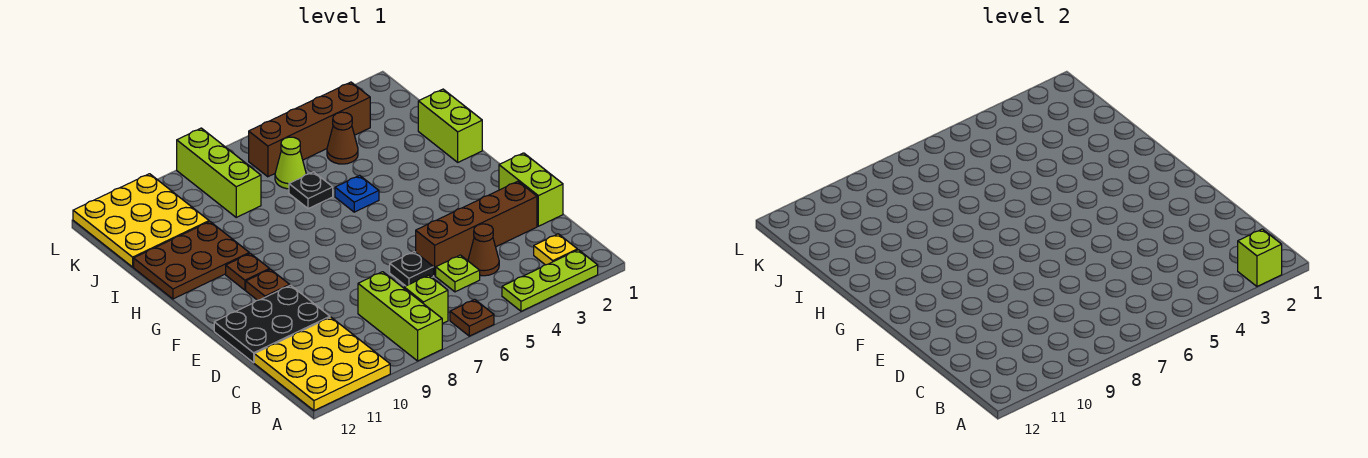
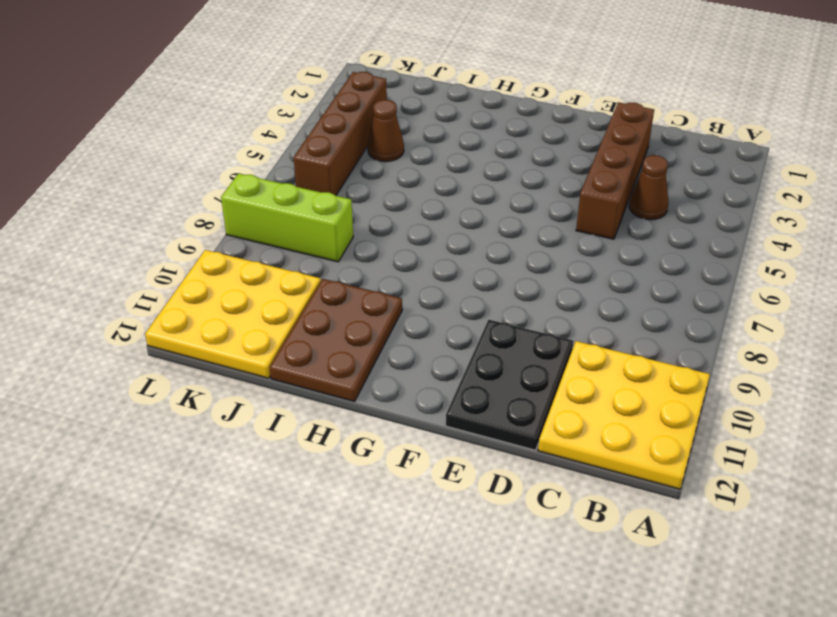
none -> lime plate A2:A4 level 1
none -> brown plate A6 level 1
none -> lime brick A8:C8 level 1

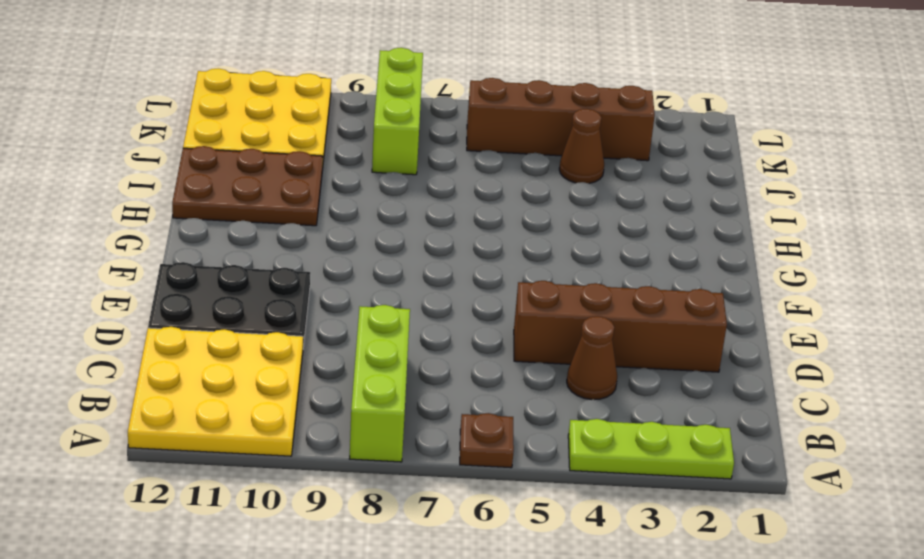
none -> yellow plate B2 level 1
none -> lime brick B7 level 1
none -> lime plate C5 level 1

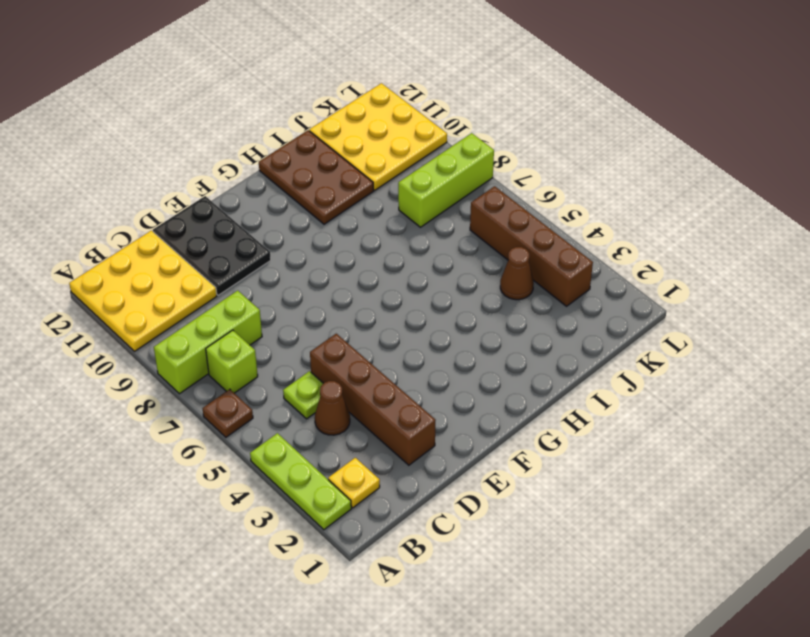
none -> lime brick D1:E1 level 1
none -> black plate D6 level 1
none -> brown plate F10 level 1

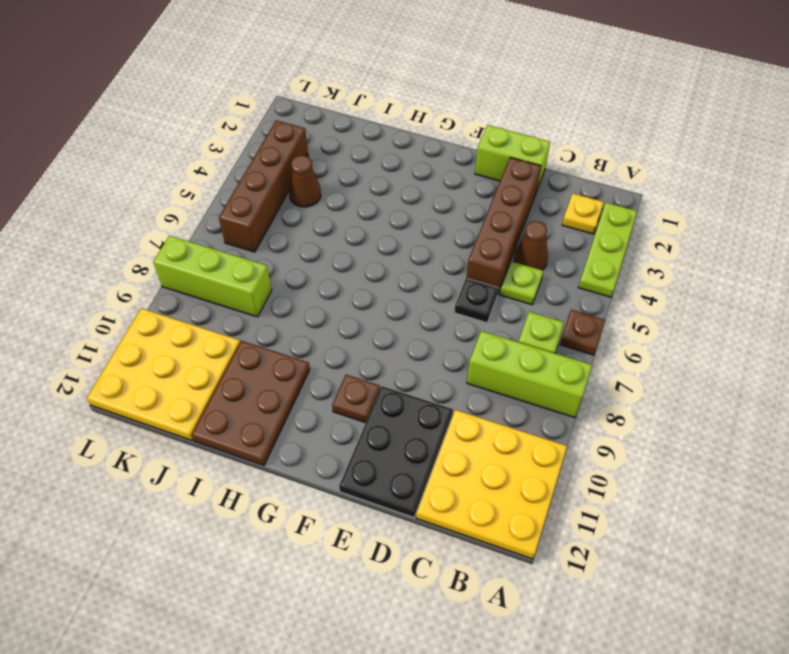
none -> brown plate G10 level 1
none -> lime brick H1:I1 level 1
none -> blue plate H5 level 1

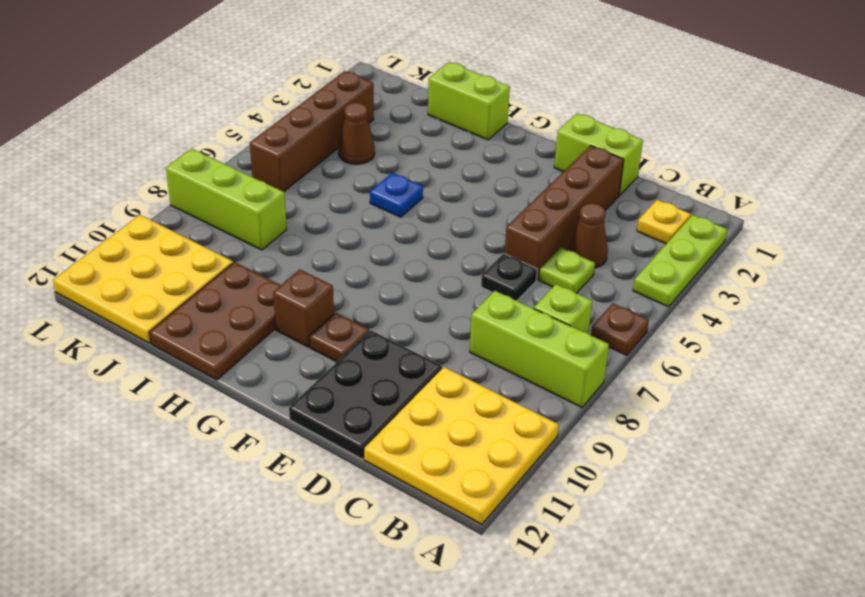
brown brick G10 level 1 -> brown plate G10 level 1
none -> black plate I6 level 1
none -> lime cone J6 level 1
none -> lime brick A2 level 2

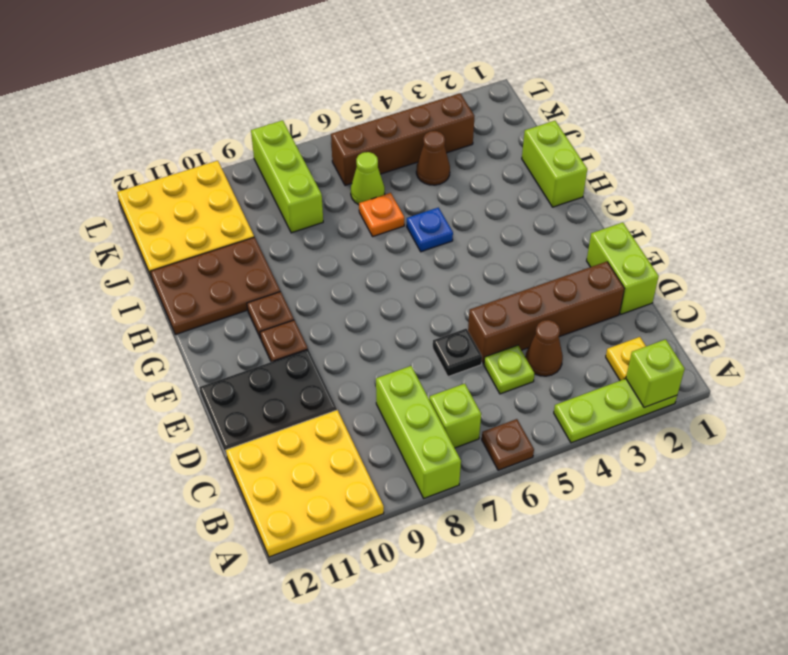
orange plate I6 level 1 -> black plate I6 level 1

